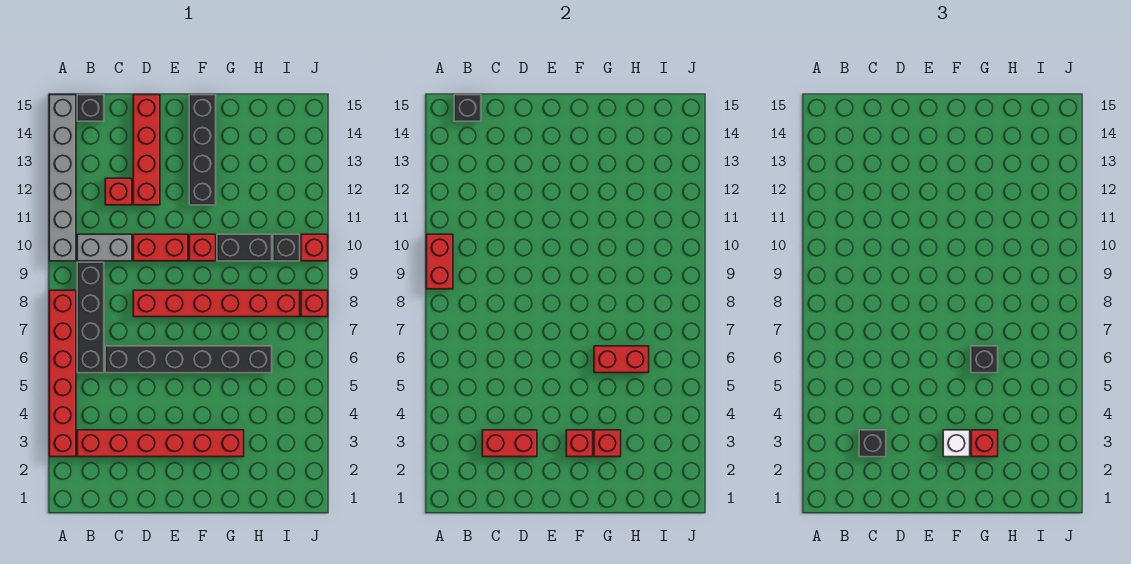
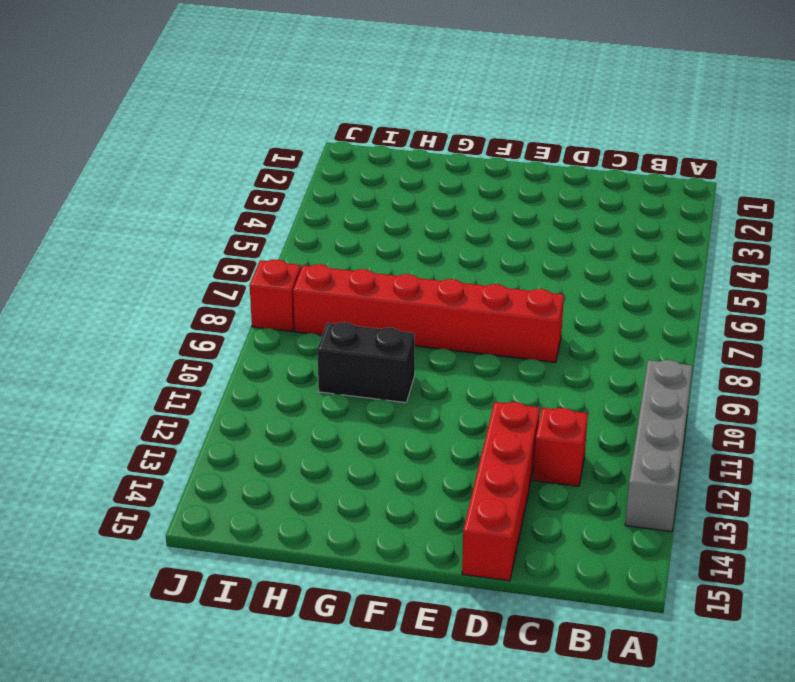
grey brick A10:A13 level 1 -> grey brick A10:A15 level 1
none -> red brick A3:A8 level 1
none -> red brick B3:G3 level 1
none -> black brick B6:B9 level 1

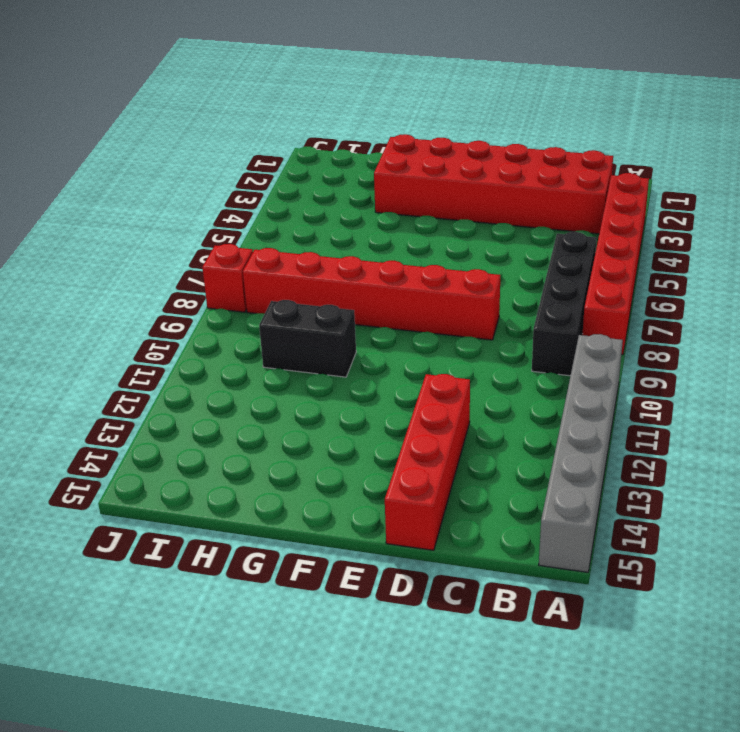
red brick B2:G3 level 1 -> red brick B3:G3 level 1
none -> grey brick B10:C10 level 1
none -> black brick B15 level 1
none -> black brick C6:H6 level 1

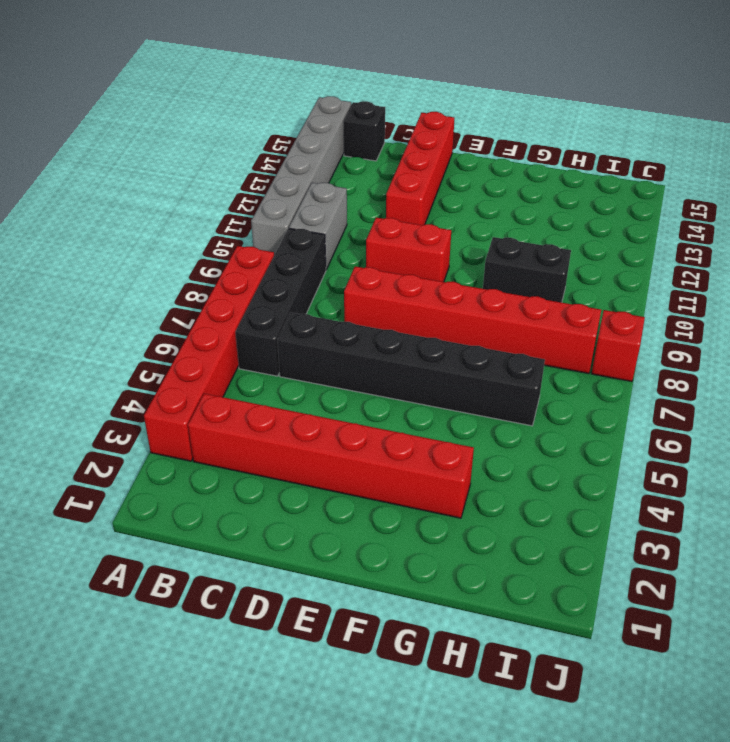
grey brick B10:B11 level 1 -> grey brick B10:C10 level 1
none -> red brick C12 level 1
none -> red brick F10 level 1
none -> black brick F12:F15 level 1

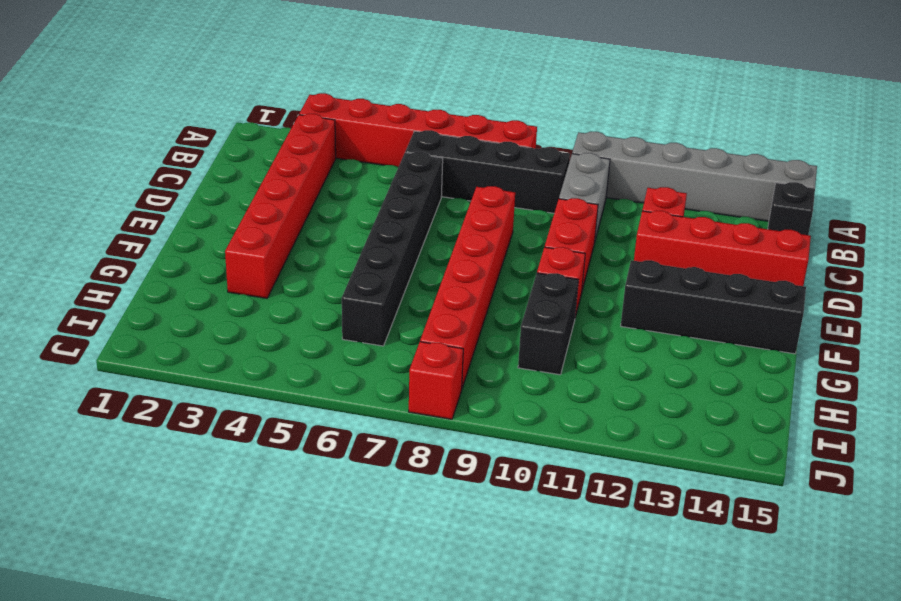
none -> black brick I10 level 1
none -> red brick J10 level 1
none -> red brick A9:A10 level 2

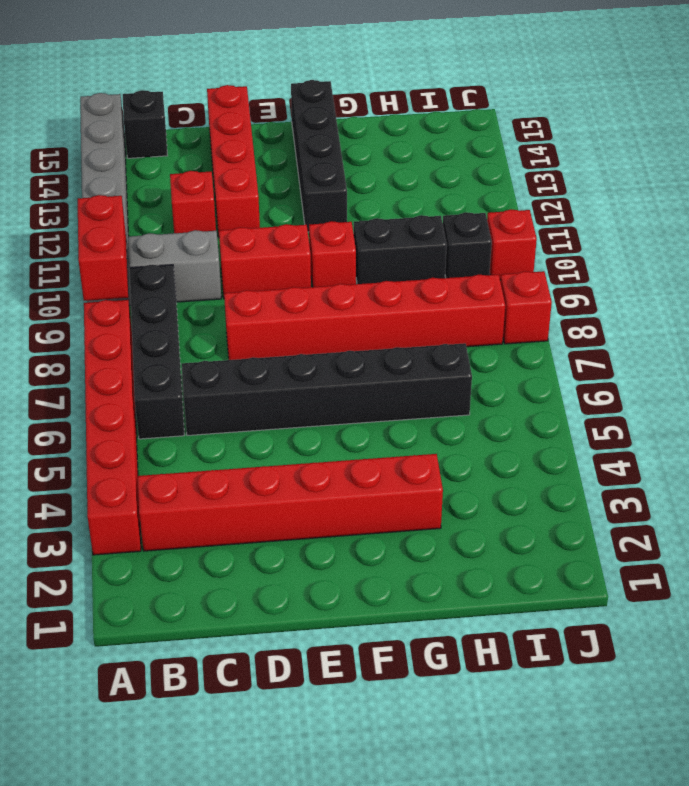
none -> black brick B15 level 2
none -> red brick C3:D3 level 2
none -> red brick F3 level 2

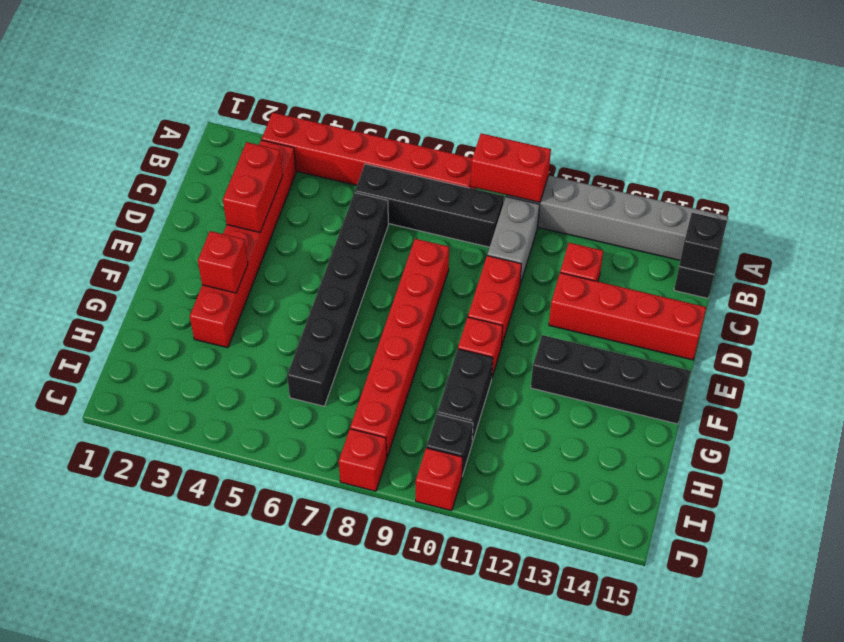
none -> red brick G3 level 2
none -> red brick G6:H6 level 2
none -> black brick C3 level 3

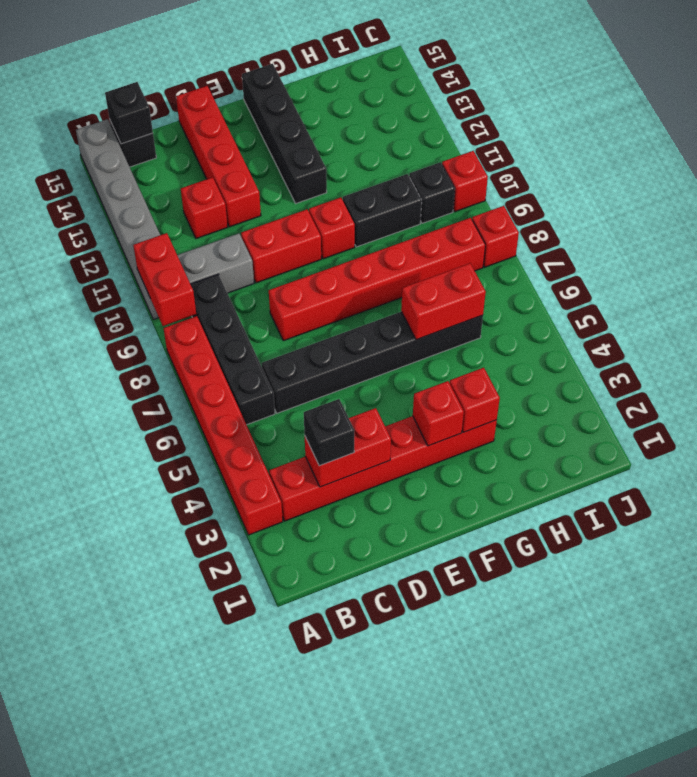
none -> white brick F3 level 3
none -> red brick G3 level 3
none -> black brick G6 level 3

